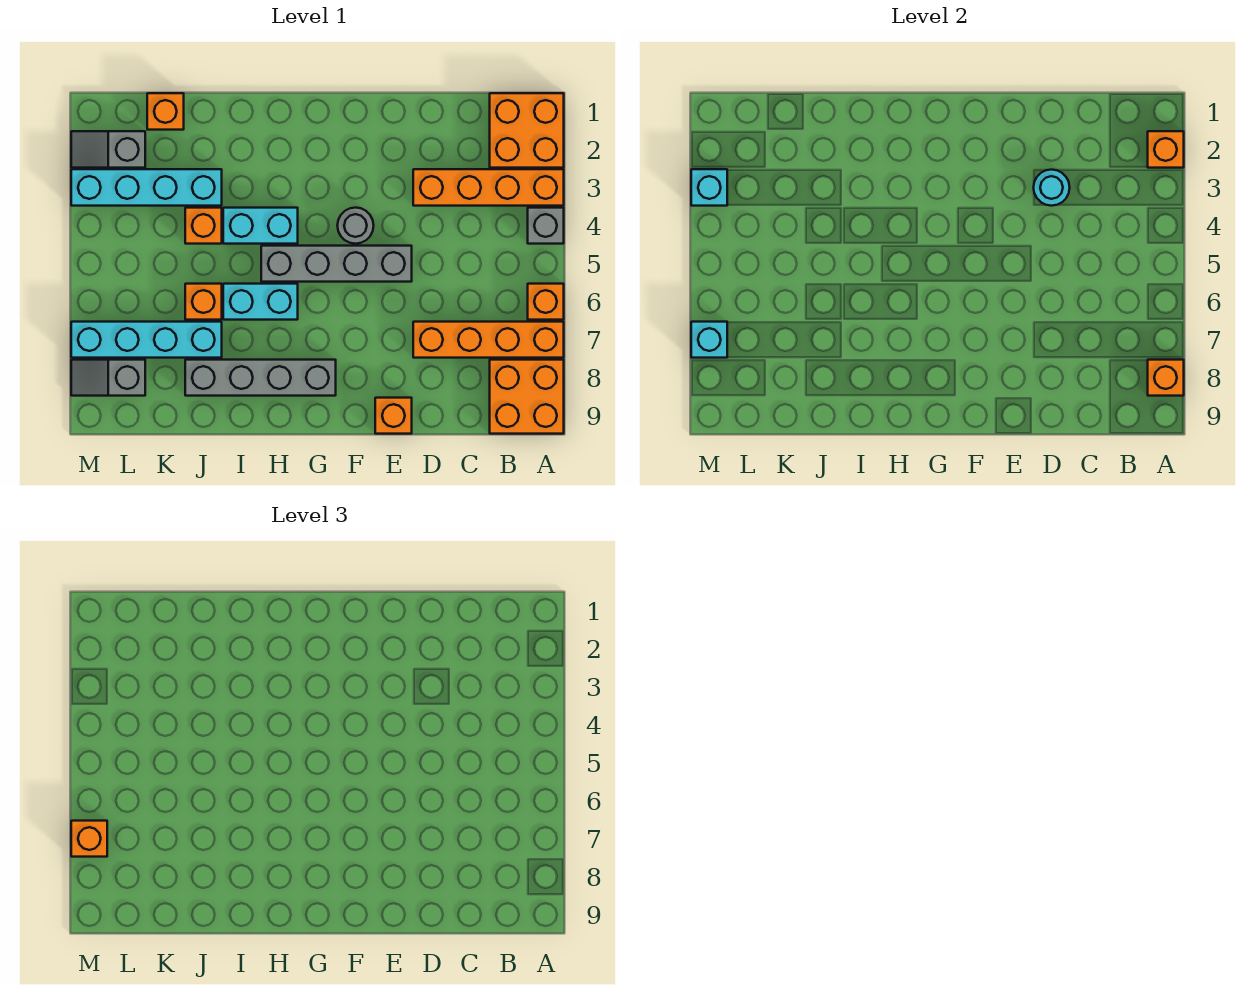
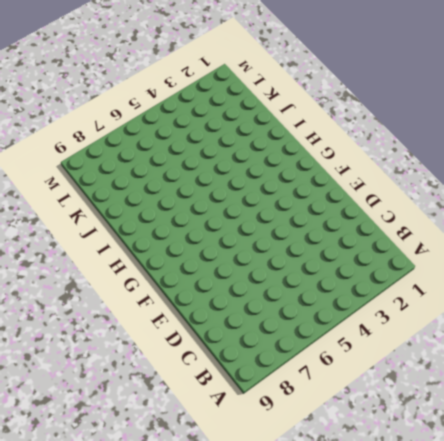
none -> orange brick A1:B2 level 1
none -> orange brick A3:D3 level 1
none -> grey brick A4 level 1

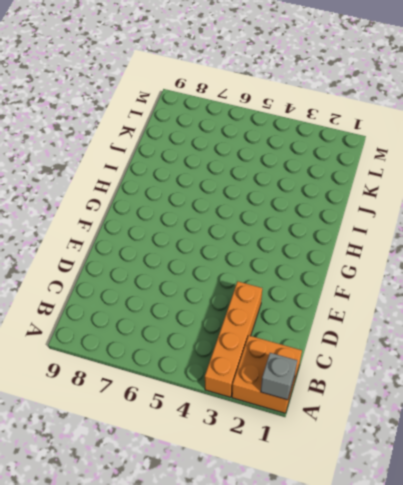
grey brick A1 level 2 -> grey brick A4 level 1
none -> orange brick A6 level 1
none -> orange brick A7:D7 level 1
none -> orange brick A8:B9 level 1

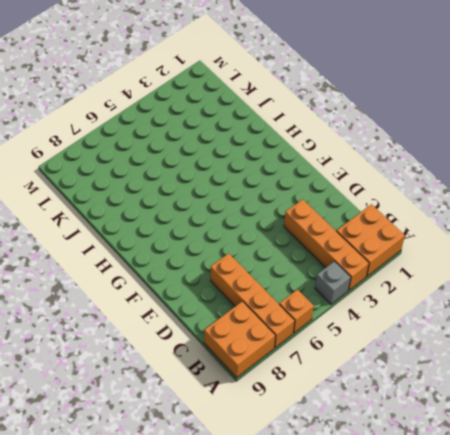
none -> grey brick E5:H5 level 1
none -> orange brick E9 level 1
none -> grey round brick F4 level 1

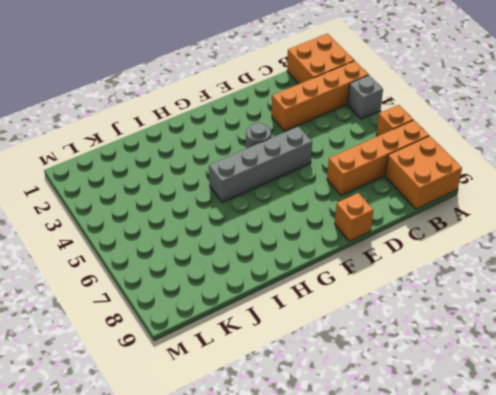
none -> grey brick G8:J8 level 1
none -> cyan brick H4:I4 level 1
none -> cyan brick H6:I6 level 1

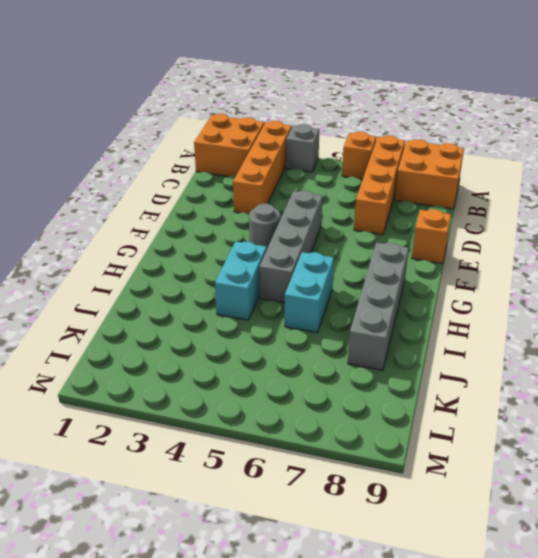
none -> cyan brick J3:M3 level 1
none -> orange brick J4 level 1
none -> orange brick J6 level 1

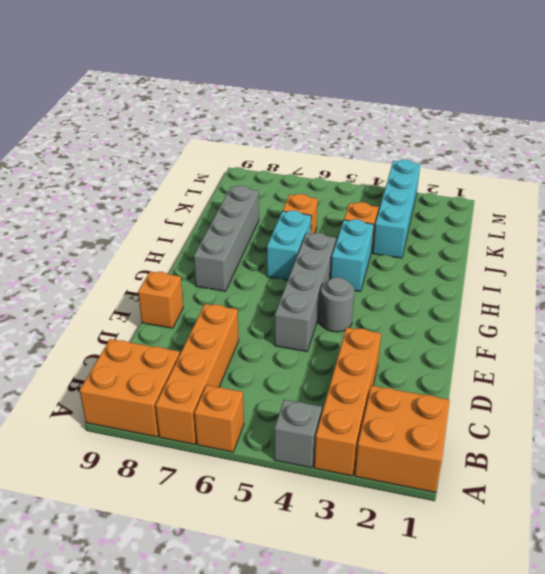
none -> cyan brick J7:M7 level 1
none -> orange brick K1 level 1
none -> grey slope L2:M2 level 1 top L

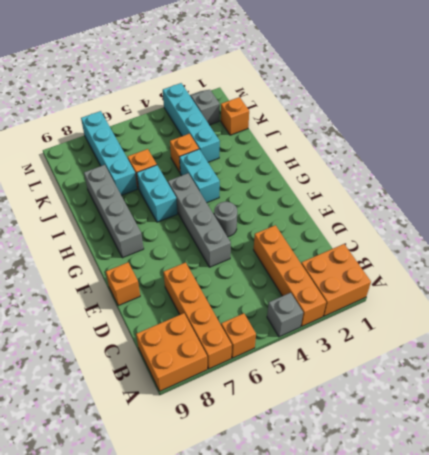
none -> grey slope L8:M8 level 1 top L
none -> orange brick A2 level 2
none -> orange brick A8 level 2

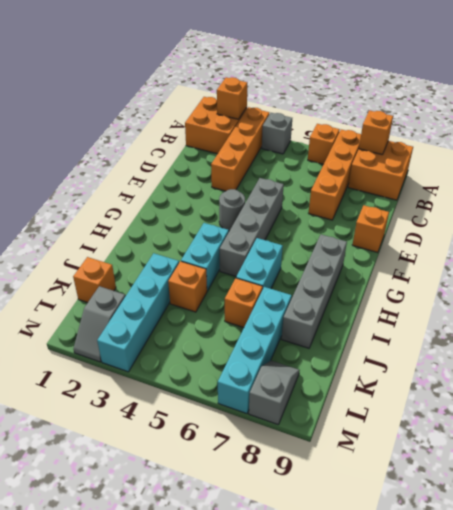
grey slope L8:M8 level 1 top M -> grey slope L8:M8 level 1 top L
none -> cyan round brick D3 level 2
none -> cyan brick M3 level 2
none -> cyan brick M7 level 2

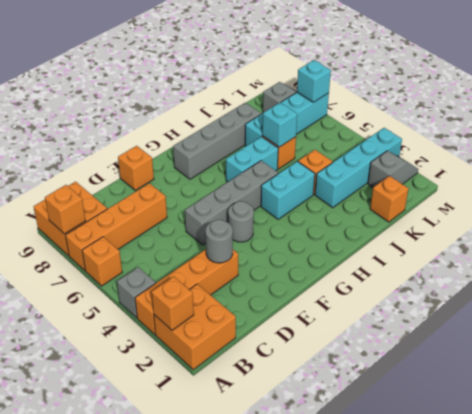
grey round brick D3 level 2 -> cyan round brick D3 level 2
cyan brick J6 level 2 -> cyan brick M3 level 2
none -> orange brick M7 level 3

